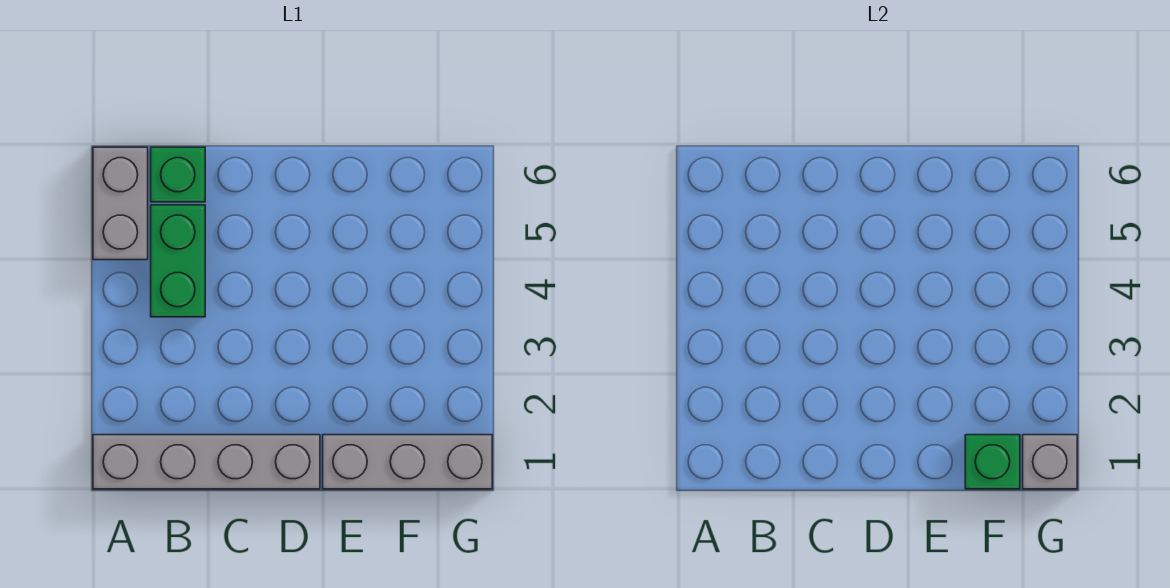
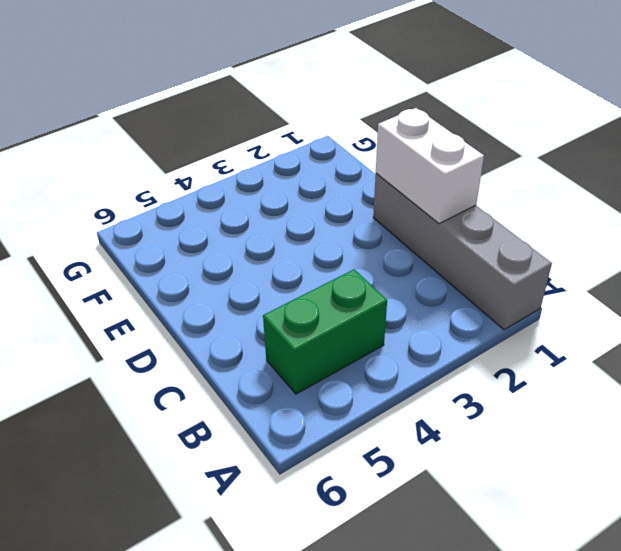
white brick C1:D1 level 2 -> none
none -> grey brick A5:A6 level 1
none -> green brick B6 level 1

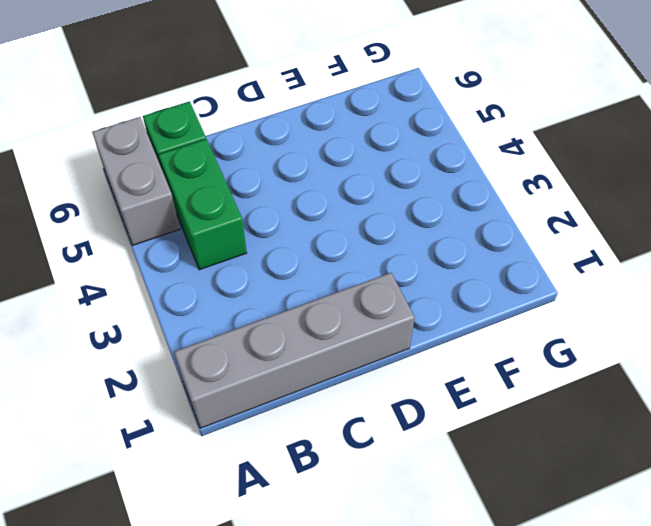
none -> grey brick E1:G1 level 1
none -> green brick F1 level 2

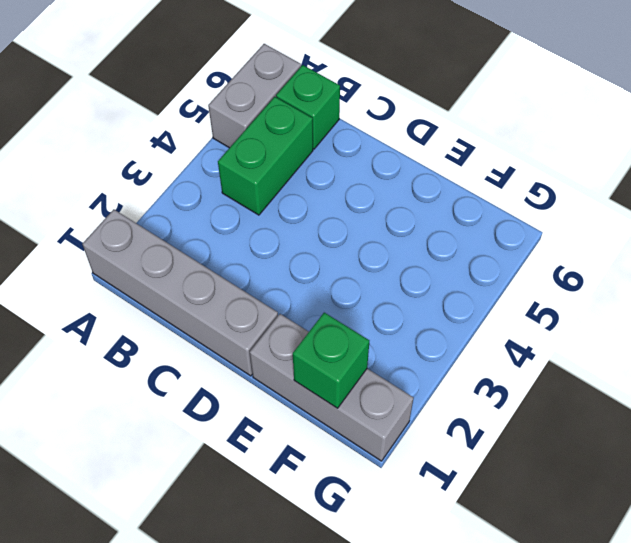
none -> grey brick G1 level 2

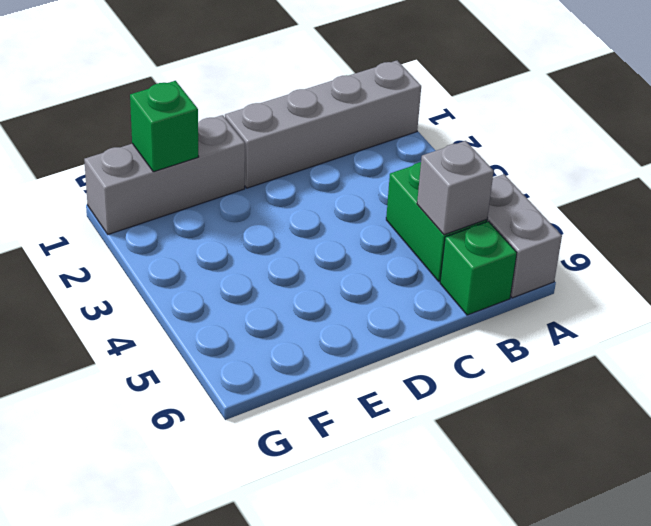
grey brick B5 level 2 -> grey brick G1 level 2

